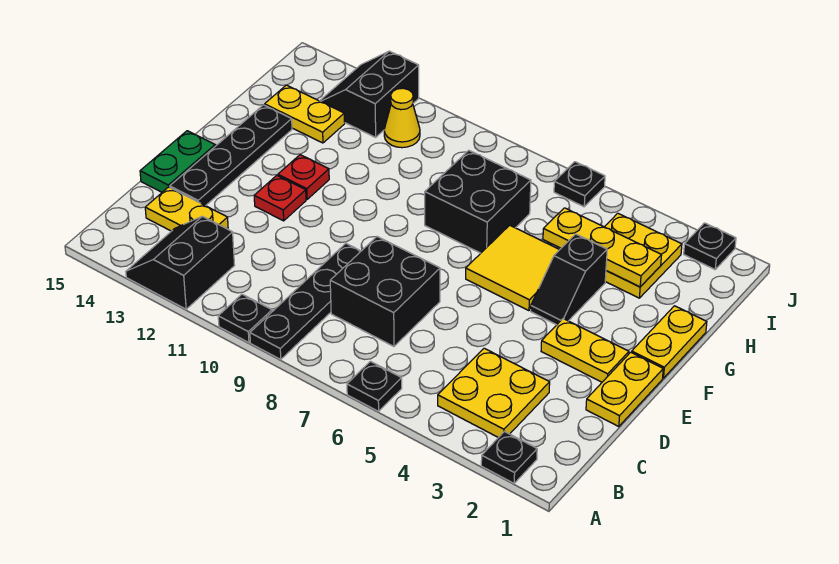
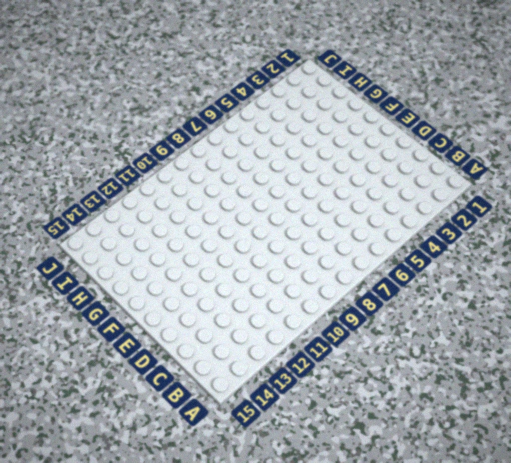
none -> black plate A2 level 1
none -> black plate A6 level 1
none -> black plate A9:D9 level 1

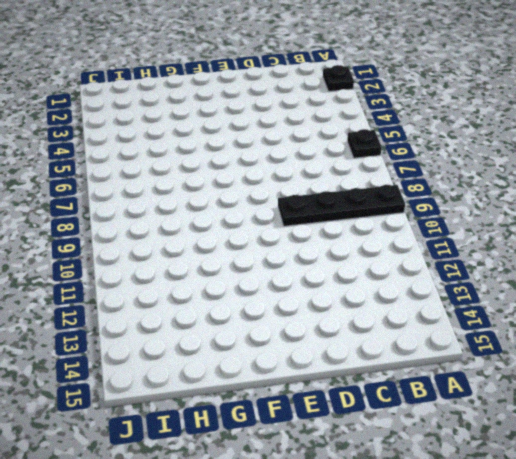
none -> black plate A10 level 1
none -> black slope A12:B13 level 1 top 12
none -> yellow plate B3:C4 level 1

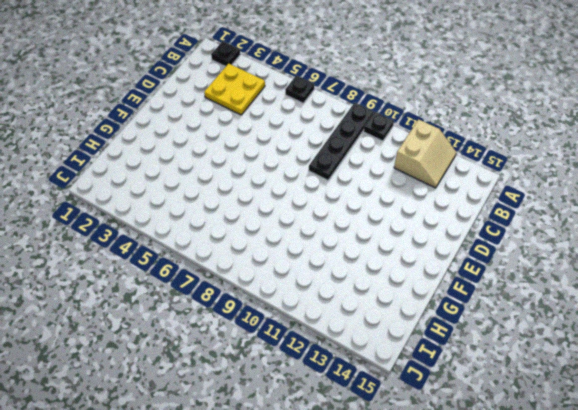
tan slope A12:B13 level 1 top 12 -> black slope A12:B13 level 1 top 12
none -> black brick C7:D8 level 1
none -> yellow plate C13:C14 level 1
none -> yellow plate D1:E1 level 1

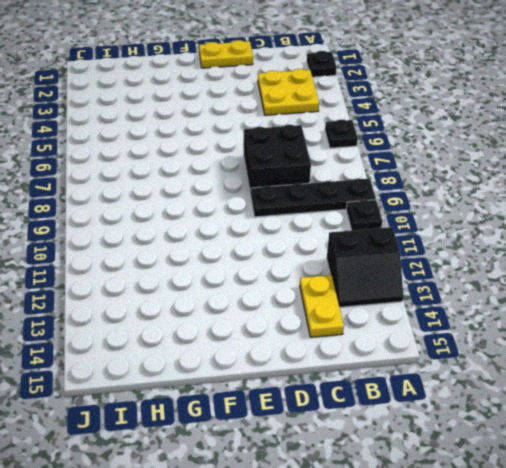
none -> black plate D14:G14 level 1
none -> green plate D15:E15 level 1
none -> yellow plate E2:E3 level 1

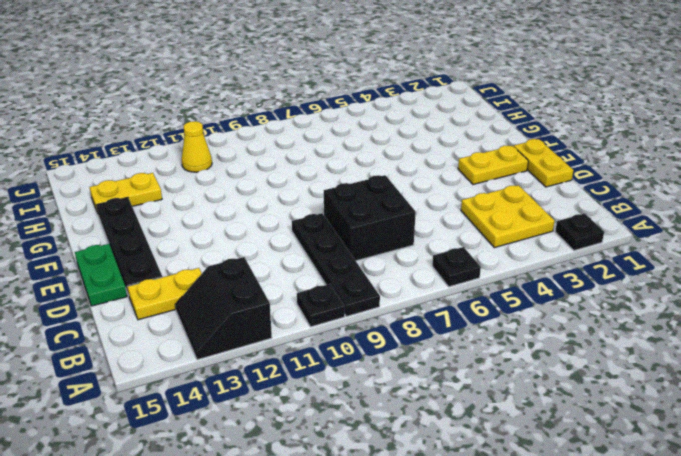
none -> red plate E12 level 1
none -> yellow plate F1:G1 level 1
none -> black slope F4:G4 level 1 top G

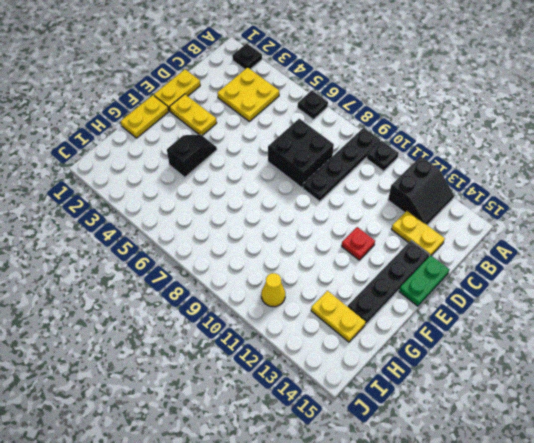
none -> yellow tile F5:G6 level 1
none -> red plate F12 level 1
none -> black brick G7:H8 level 1

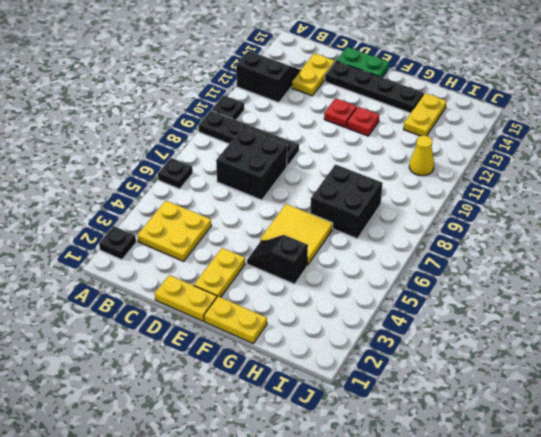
none -> yellow plate H3:I4 level 1
none -> black slope I12:J13 level 1 top 12
none -> black plate J2 level 1

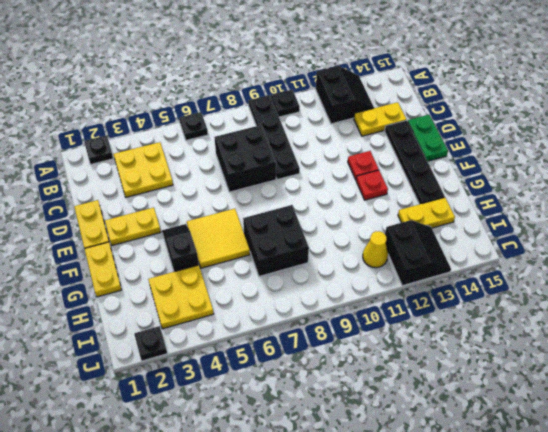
none -> black plate J6 level 1
none -> yellow plate H3:H5 level 2

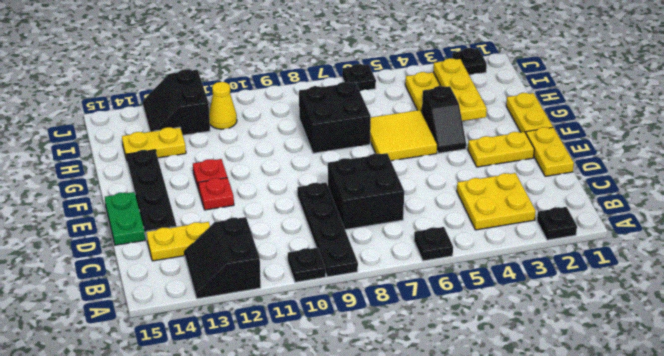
yellow plate G3:I3 level 2 -> yellow plate H3:H5 level 2

